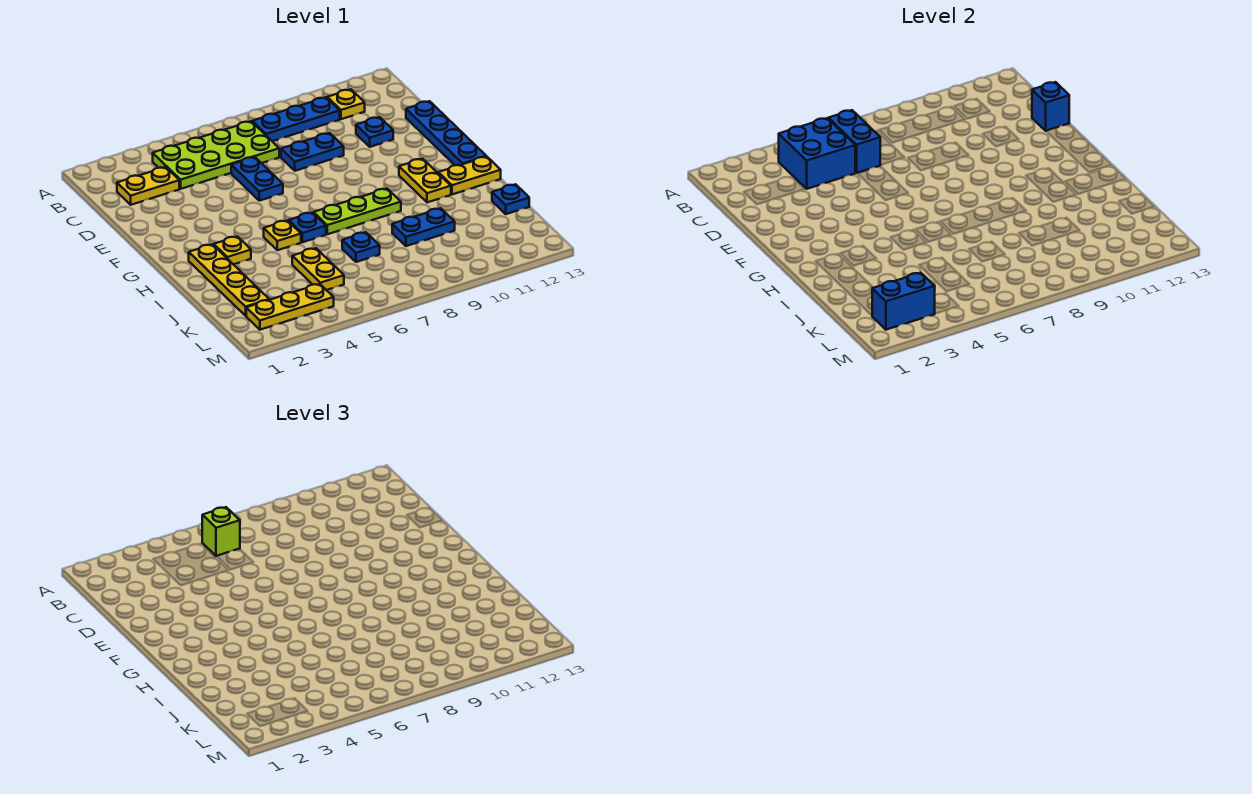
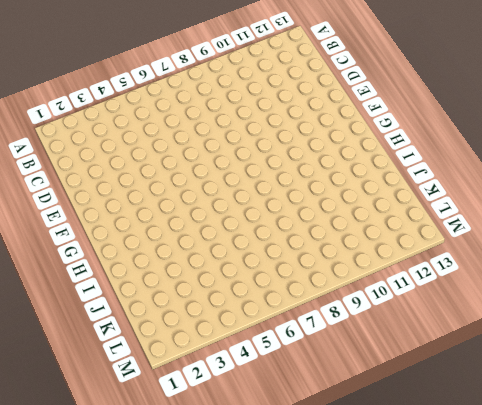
none -> lime plate B4:C7 level 1
none -> blue plate B8:B10 level 1
none -> yellow plate B11 level 1

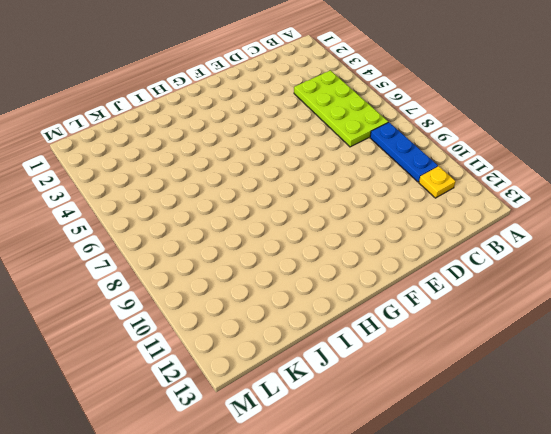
none -> yellow plate C2:C3 level 1
none -> blue plate D6:E6 level 1
none -> blue plate D8:D9 level 1

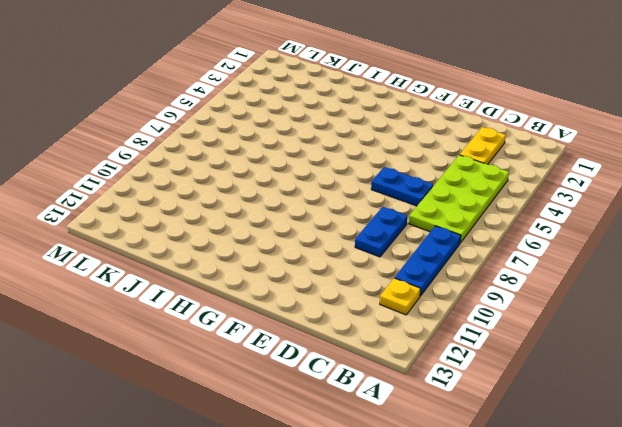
none -> blue plate D11 level 1
none -> blue plate D13:G13 level 1
none -> yellow plate G11:H11 level 1

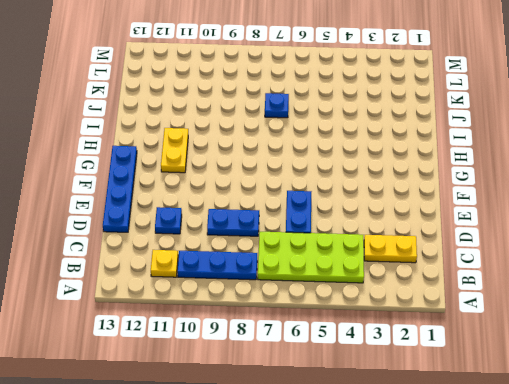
none -> yellow plate H2:K2 level 1
none -> yellow plate H3 level 1
none -> yellow plate H5 level 1

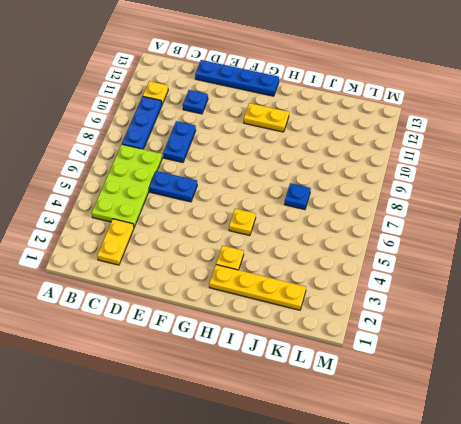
none -> blue plate H6 level 1
none -> lime plate H7:H9 level 1
none -> yellow plate H12:H13 level 1

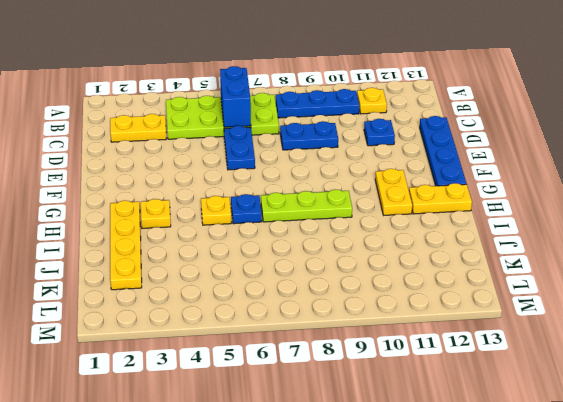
none -> yellow plate J5:K5 level 1
none -> blue plate J7 level 1
none -> blue plate J9:J10 level 1

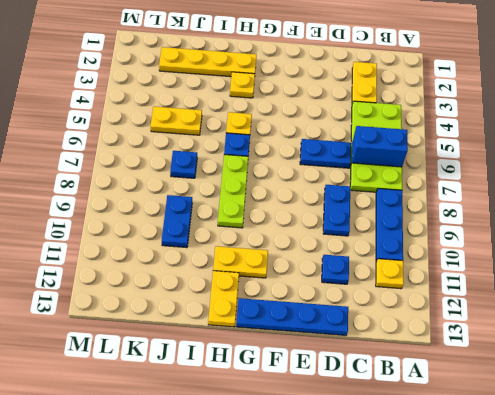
none -> blue plate J13 level 1
none -> yellow plate L2:L4 level 1
none -> blue brick B4:C5 level 2

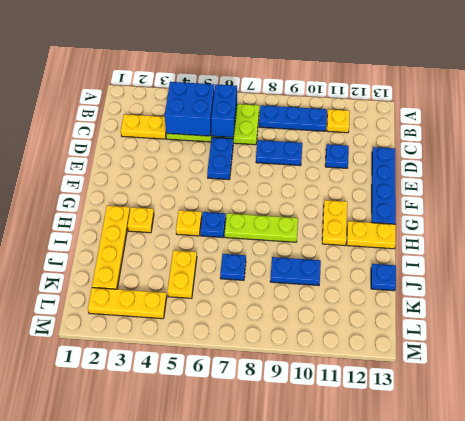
none -> blue brick D13 level 2
none -> blue brick L2:L3 level 2
none -> lime brick B6 level 3

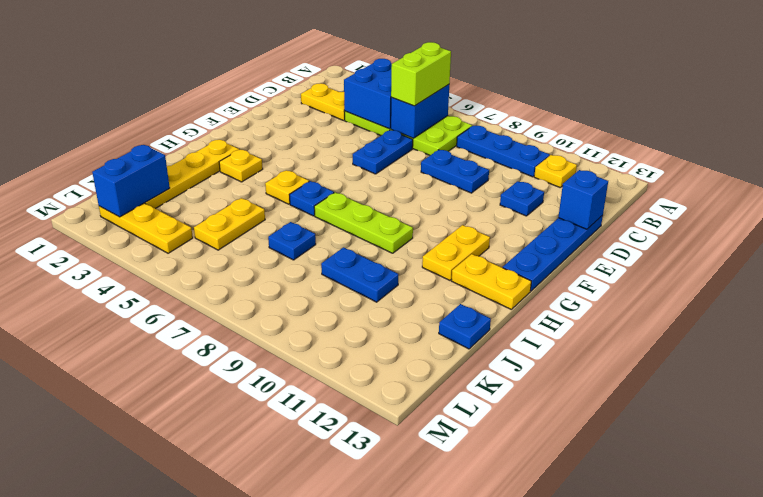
lime brick B6:C6 level 3 -> lime brick B6 level 3
blue brick K2:L2 level 2 -> blue brick L2:L3 level 2

